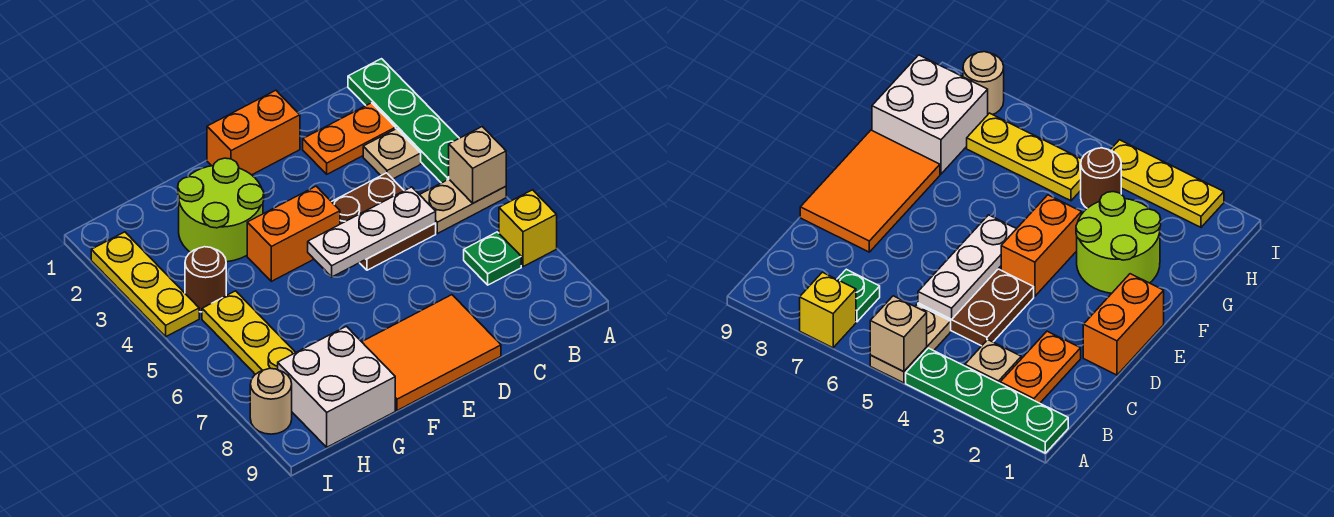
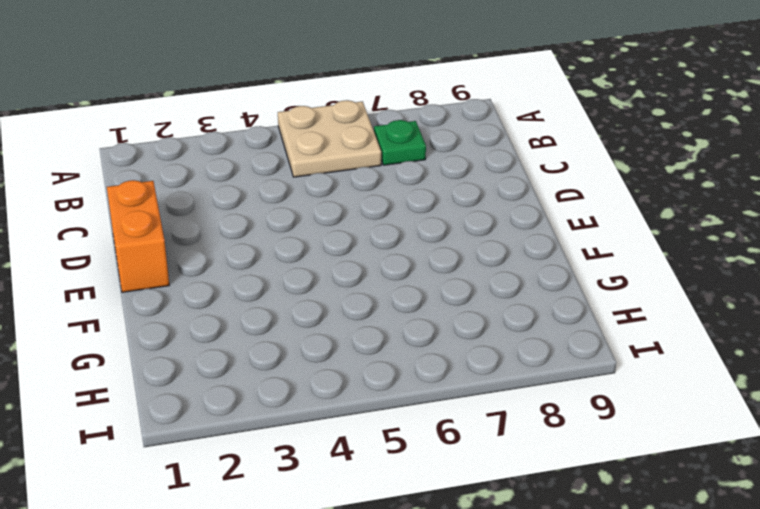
tan plate A5:B6 level 1 -> tan plate A5:B5 level 1
none -> green plate A1:A4 level 1
none -> yellow brick A7 level 1
none -> orange plate B2:C2 level 1

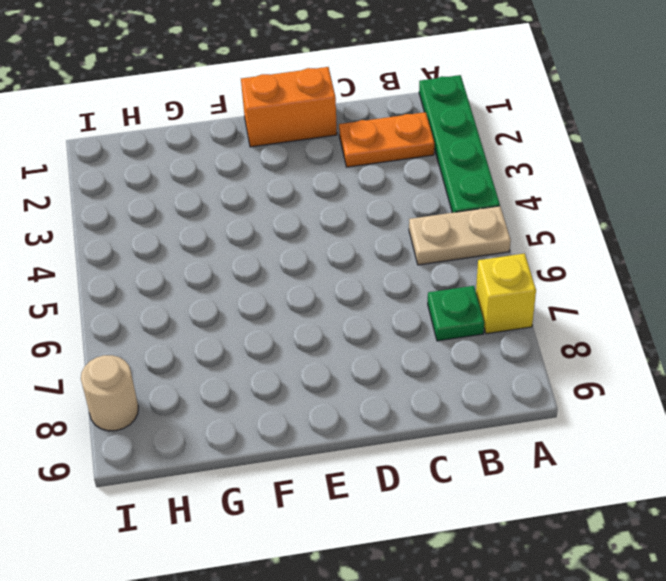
none -> tan plate B3 level 1
none -> brown plate C4:D5 level 1
none -> orange tile D8:F9 level 1

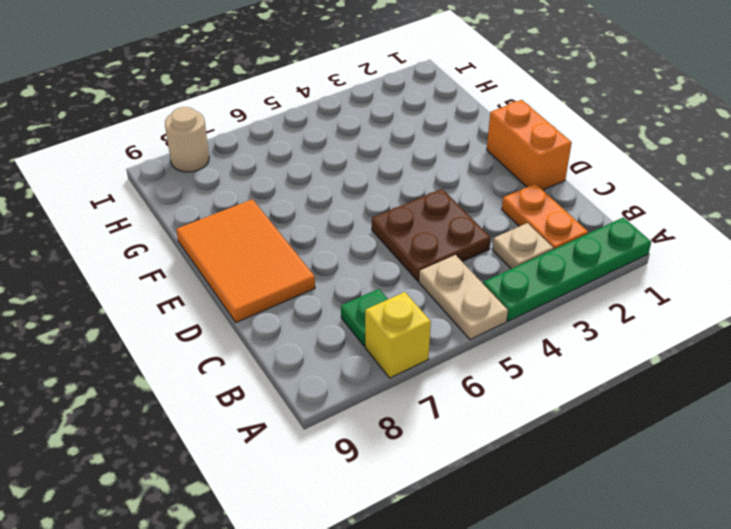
none -> orange brick E4:F4 level 1
none -> lime round brick F2:G3 level 1
none -> white brick G8:H9 level 1

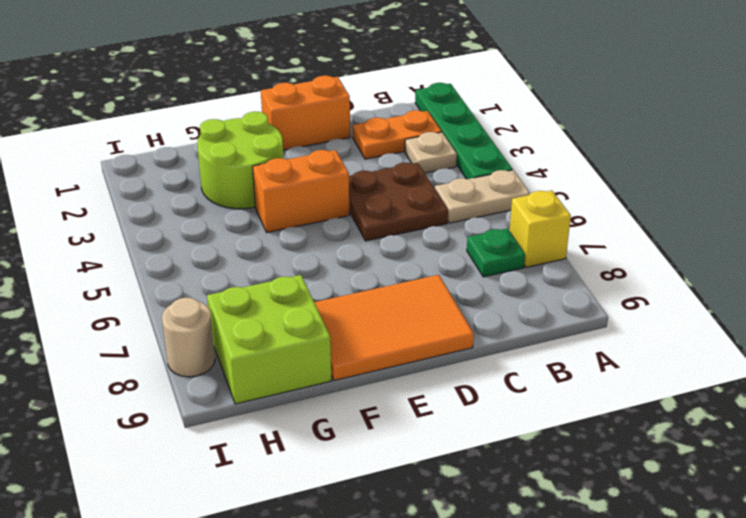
lime brick G8:H9 level 1 -> white brick G8:H9 level 1
none -> brown round brick H4 level 1
none -> yellow plate H5:H7 level 1
none -> yellow plate I2:I4 level 1

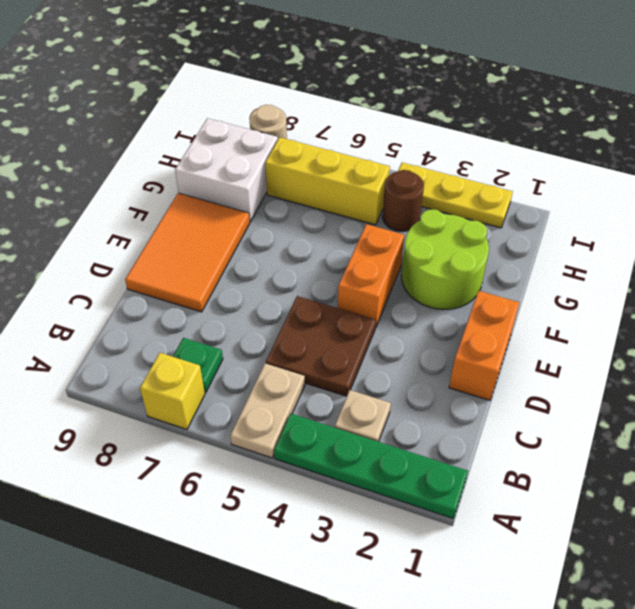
yellow brick H5:H7 level 1 -> yellow plate H5:H7 level 1
none -> orange plate B2:C2 level 1
none -> tan brick A5 level 2
none -> white plate C5:E5 level 2

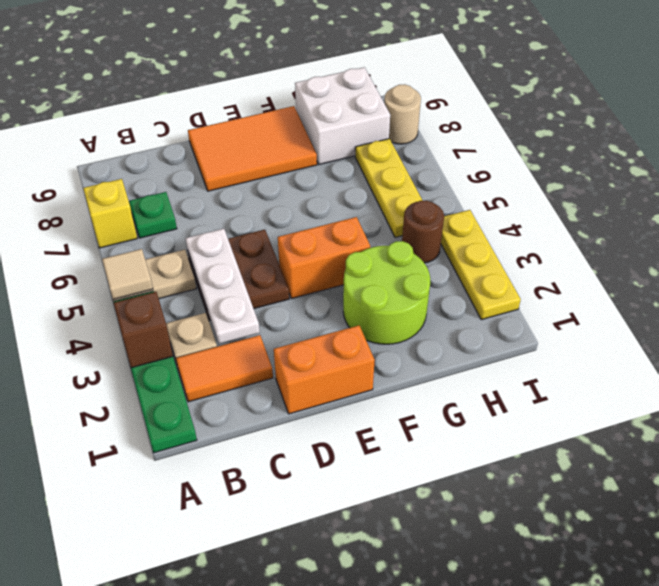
brown brick A3 level 2 -> none
tan tile A5 level 2 -> tan brick A5 level 2
orange tile B2:C2 level 1 -> orange plate B2:C2 level 1
white plate C3:C5 level 2 -> white plate C5:E5 level 2

